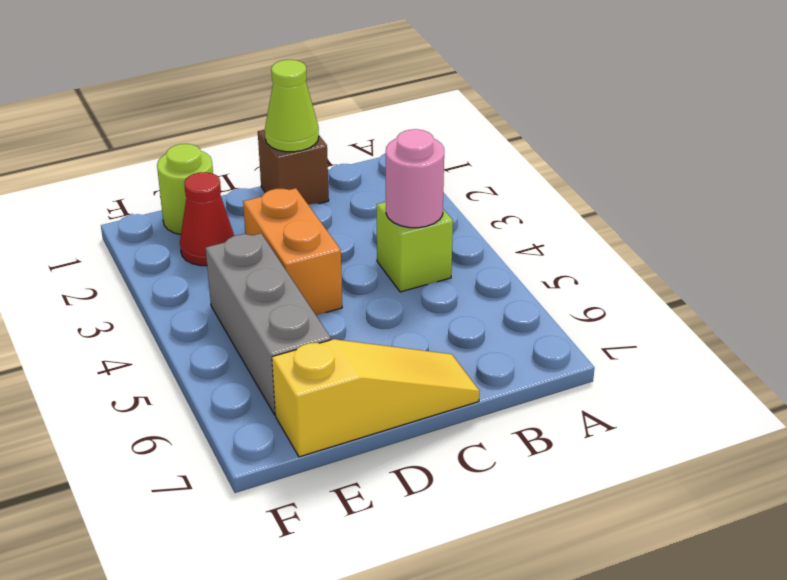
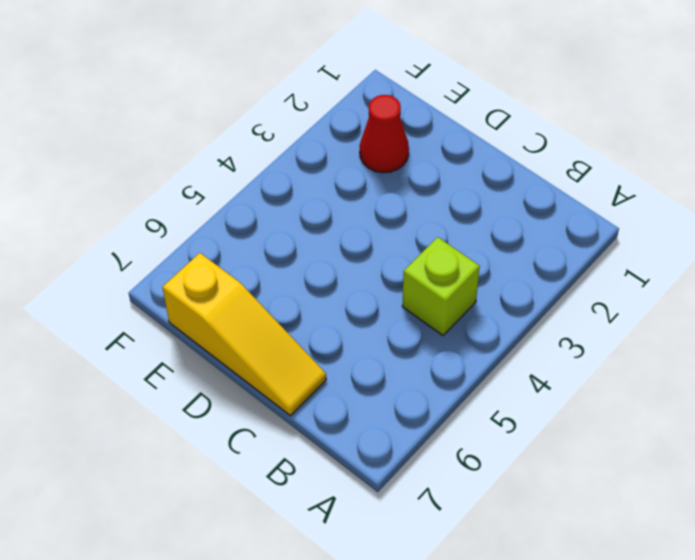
none -> brown brick C1 level 1
none -> orange brick D3:D4 level 1

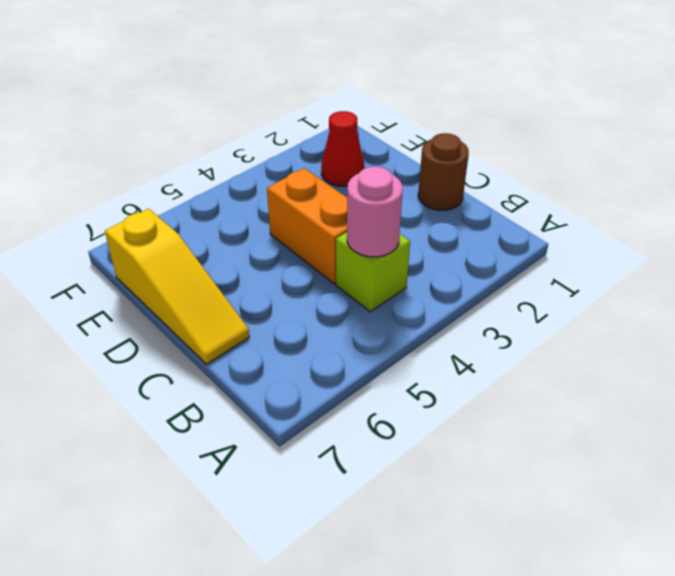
brown round brick C1 level 1 -> brown brick C1 level 1
orange brick C4:D4 level 1 -> orange brick D3:D4 level 1
none -> lime round brick E1 level 1
none -> grey brick E4:E6 level 1

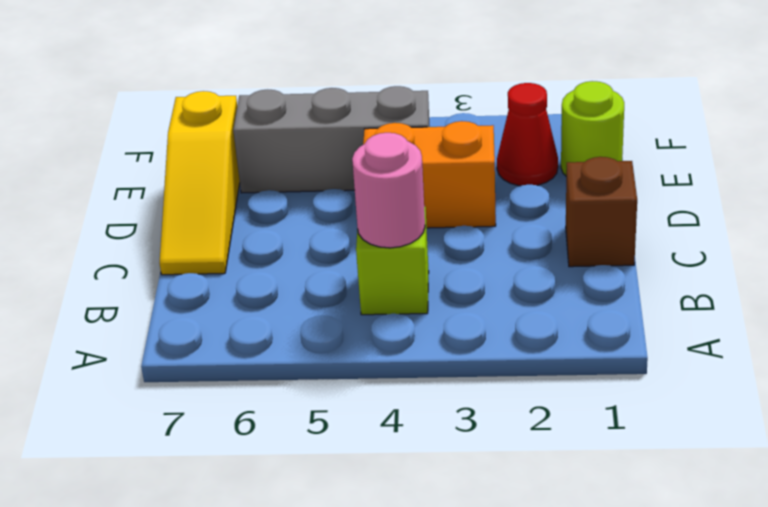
none -> lime cone C1 level 2

